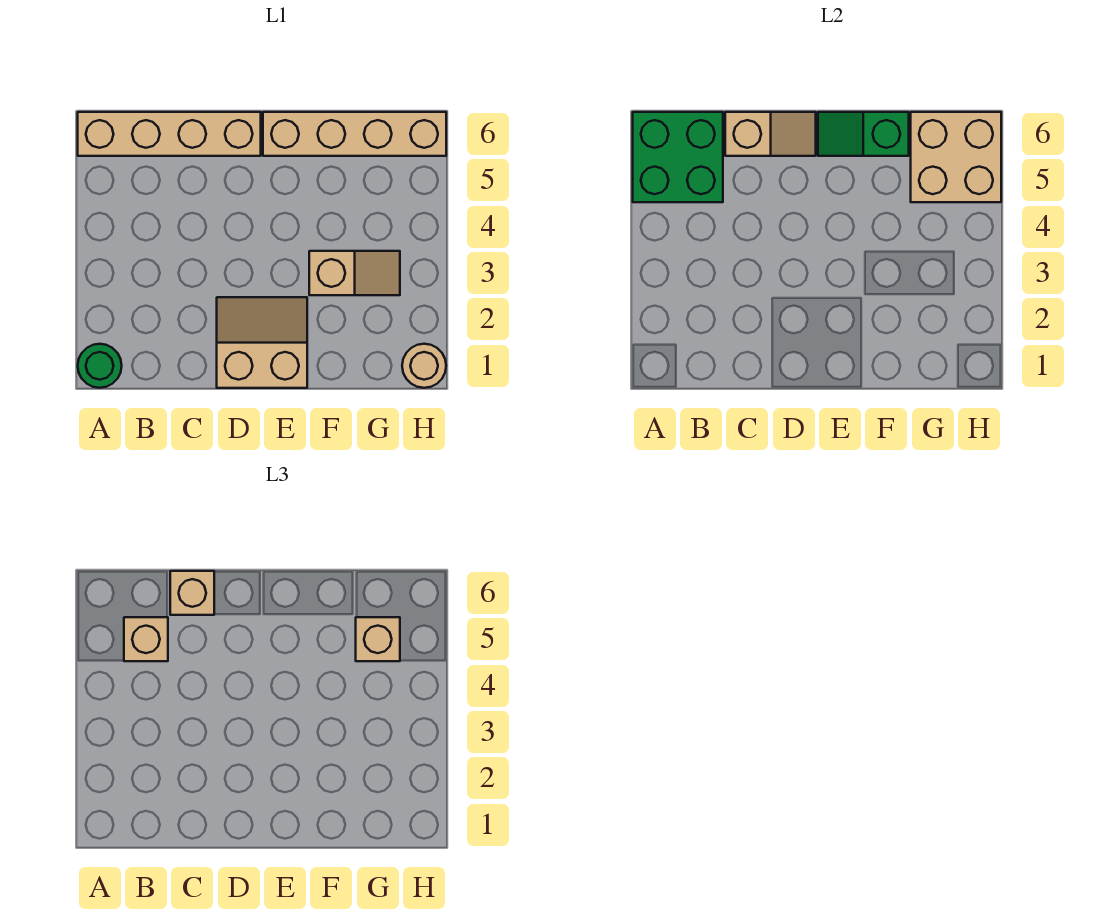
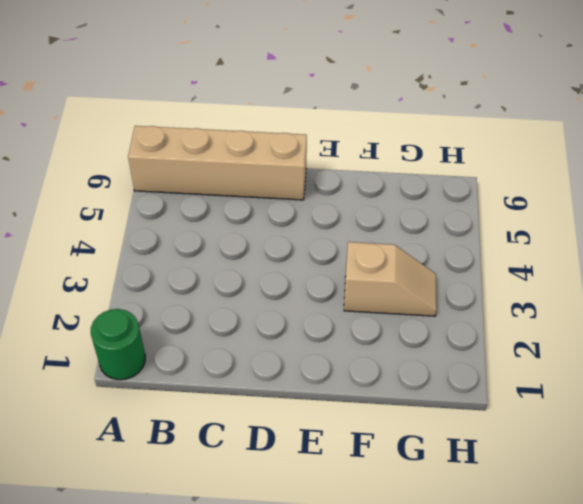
none -> tan slope D1:E2 level 1 top 1
none -> tan brick E6:H6 level 1
none -> tan round brick H1 level 1

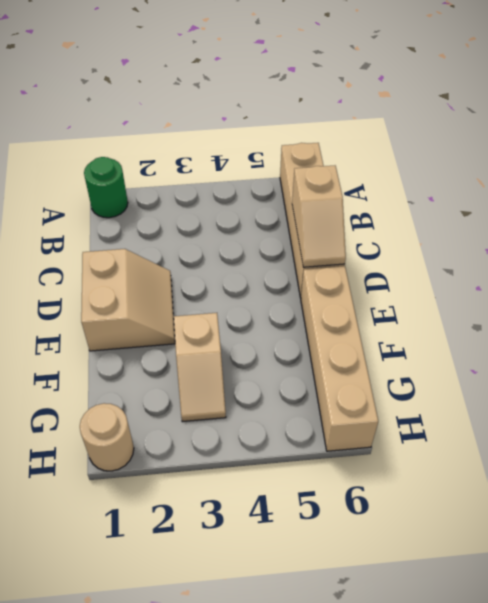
none -> green brick A5:B6 level 2
none -> green slope E6:F6 level 2 top F
none -> tan brick G5:H6 level 2

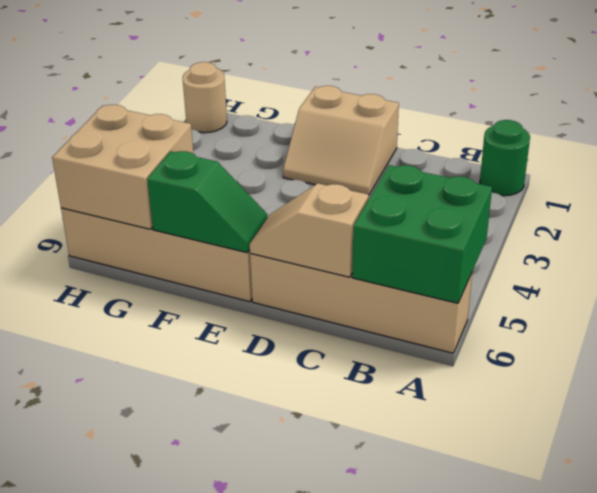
none -> tan slope F3:G3 level 1 top F
none -> tan brick B5 level 3
none -> tan brick C6 level 3

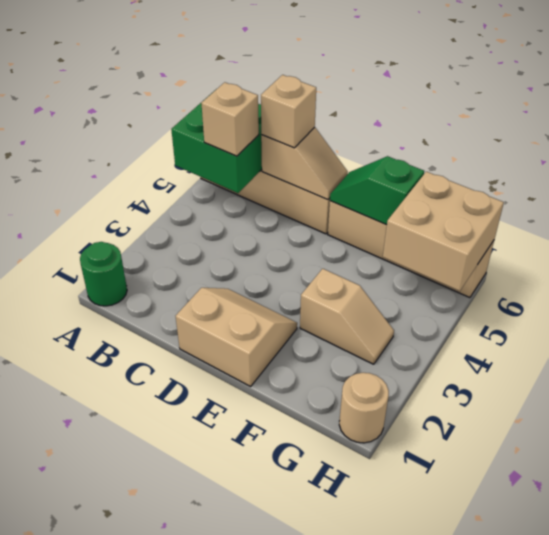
none -> tan brick G5 level 3

